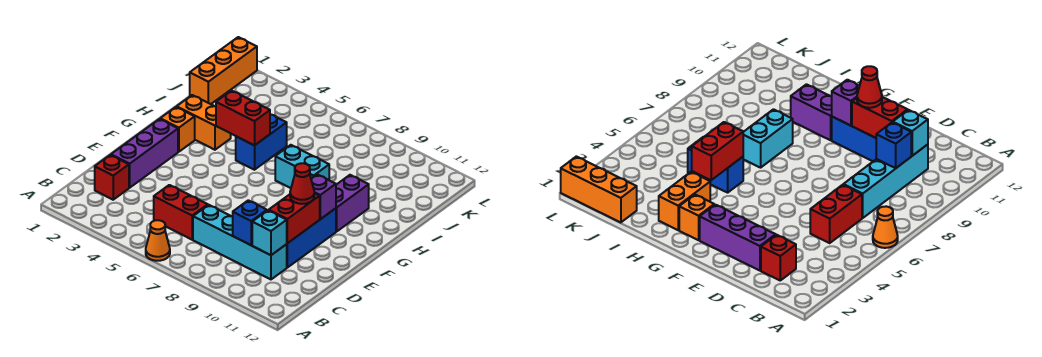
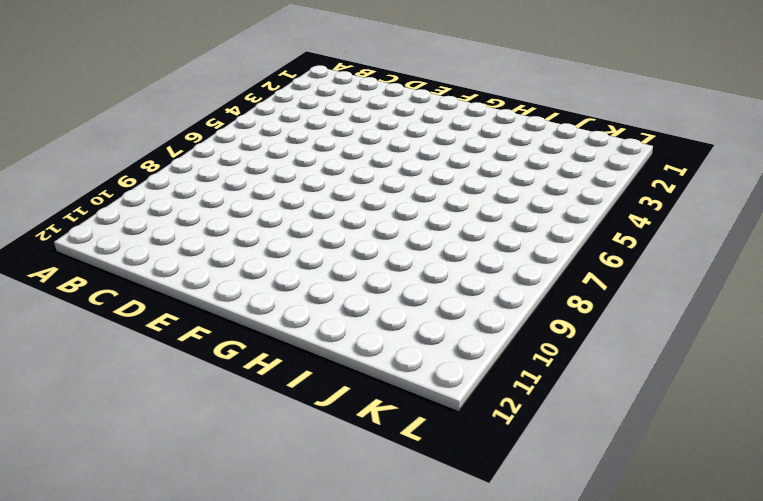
none -> orange cone A6 level 1
none -> red brick C2 level 1
none -> red brick C5:C6 level 1

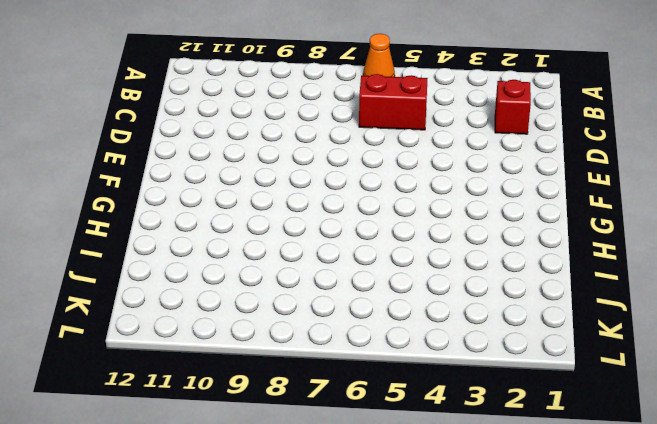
none -> cyan brick C7:C10 level 1
none -> purple brick D2:F2 level 1
none -> blue brick D10:F10 level 1

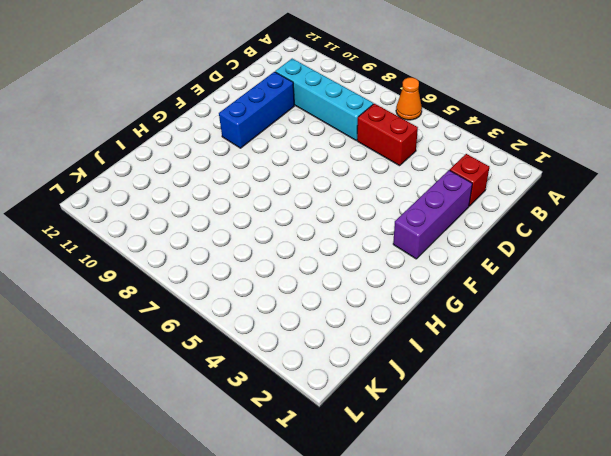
none -> orange brick G2 level 1
none -> purple brick G10:H10 level 1
none -> orange brick H2:H3 level 1

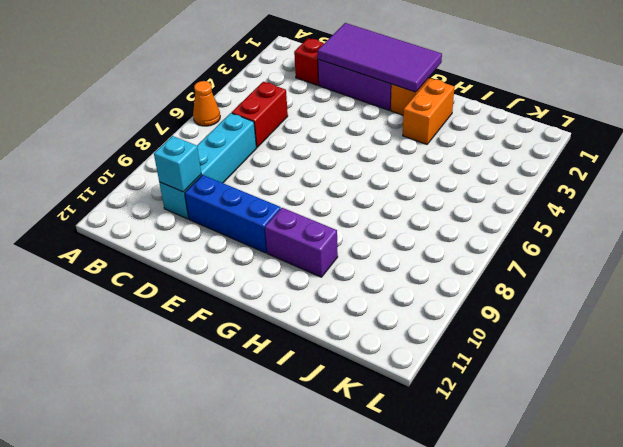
purple tile D1:G2 level 2 -> none
none -> blue brick H5:I5 level 1
none -> cyan brick H7:H8 level 1
none -> orange brick J1:L1 level 1

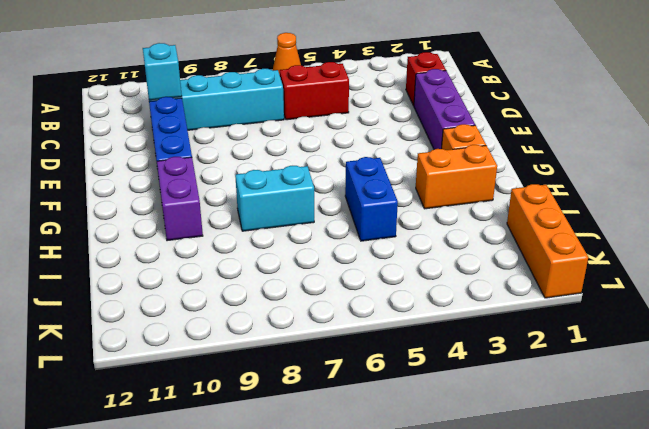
none -> blue brick C9 level 2
none -> red brick D10:E10 level 2
none -> purple brick F10 level 2

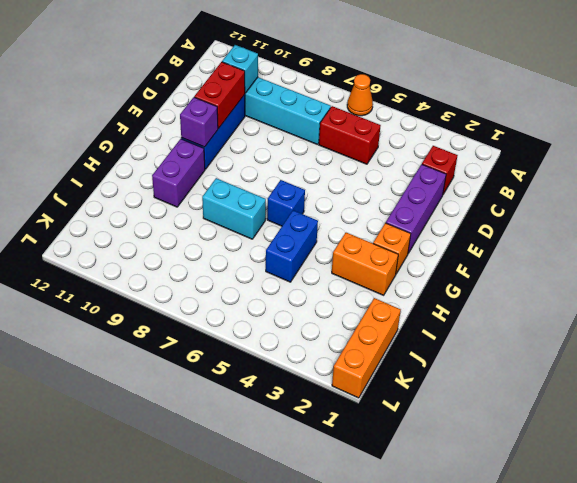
blue brick G6 level 1 -> blue brick C9 level 2
none -> red brick H4:H5 level 2
none -> red cone E10 level 3

